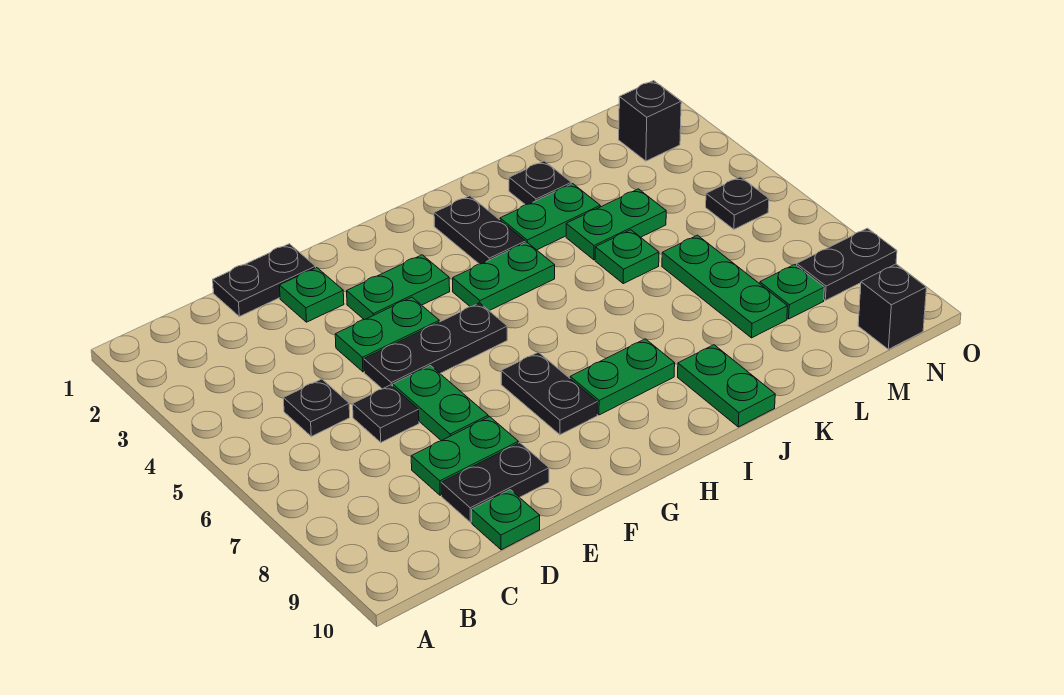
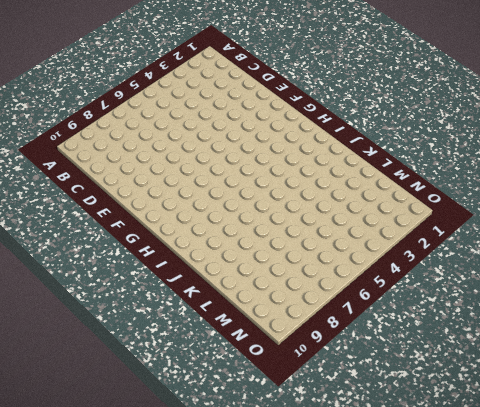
none -> black plate C5 level 1
none -> black plate D1:E1 level 1
none -> black plate D6 level 1

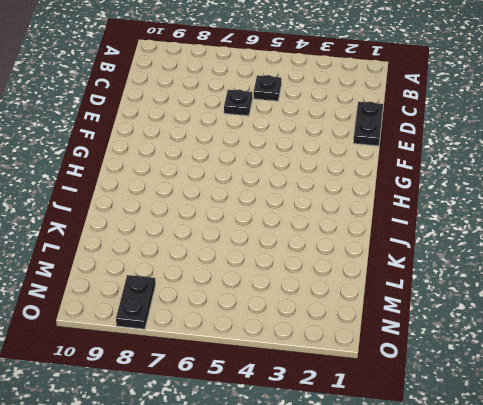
none -> green plate D8:E8 level 1
none -> black plate D9:E9 level 1
none -> green plate D10 level 1

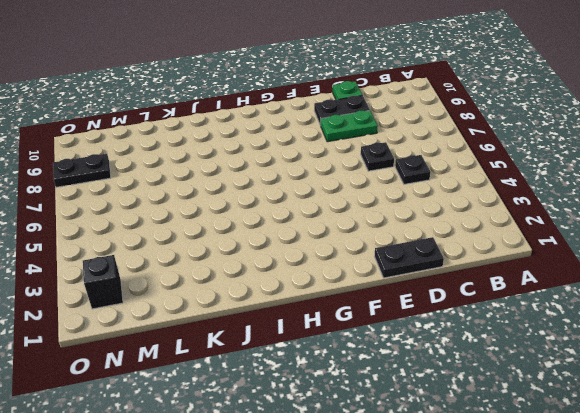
none -> green plate E2 level 1
none -> green plate E4:F4 level 1
none -> black plate E5:G5 level 1

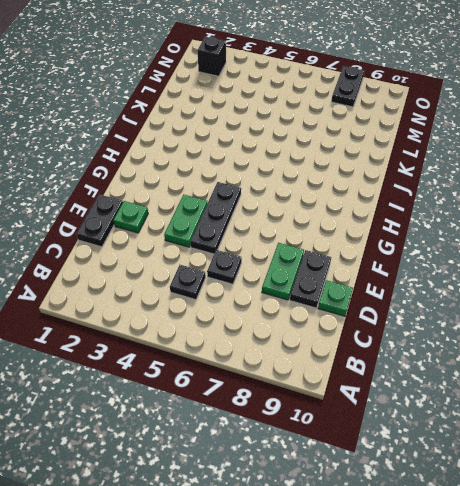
none -> green plate E6:E7 level 1
none -> green plate F3:G3 level 1
none -> black plate G7:G8 level 1

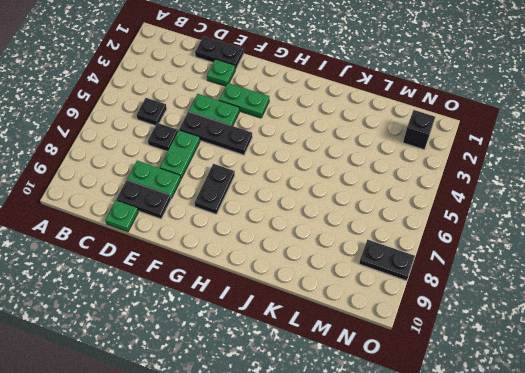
none -> green plate H4:I4 level 1
none -> green plate H8:I8 level 1
none -> black plate I2:I3 level 1

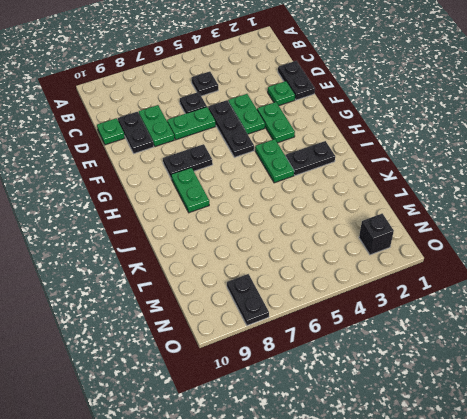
none -> green plate J3:K3 level 1
none -> green plate J9:J10 level 1
none -> black plate K2 level 1

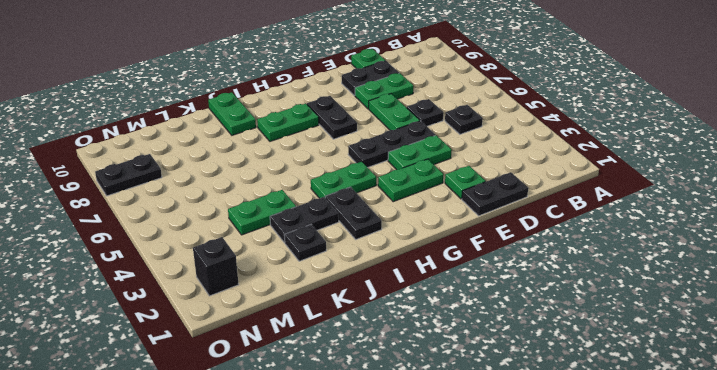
black plate J3:K3 level 1 -> green plate J3:K3 level 1
none -> green plate K5 level 1
none -> green plate L6:L8 level 1
none -> green plate M8 level 1

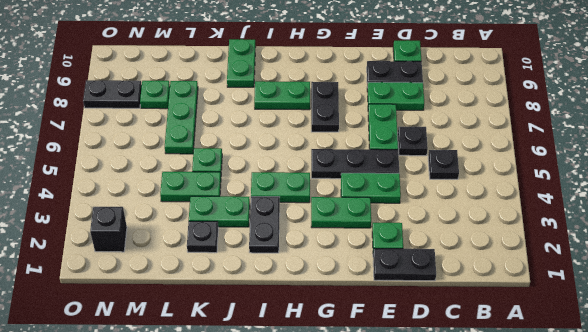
none -> black plate N5 level 1
none -> black brick N10 level 1

